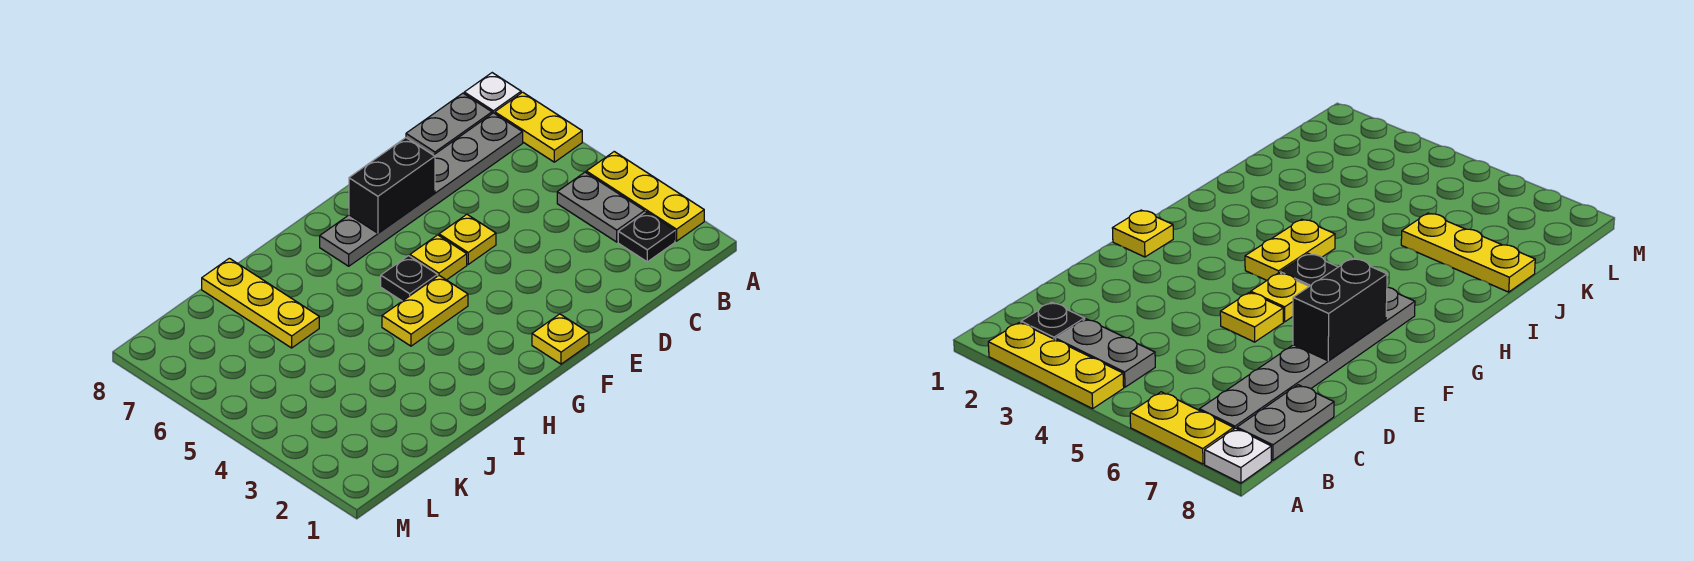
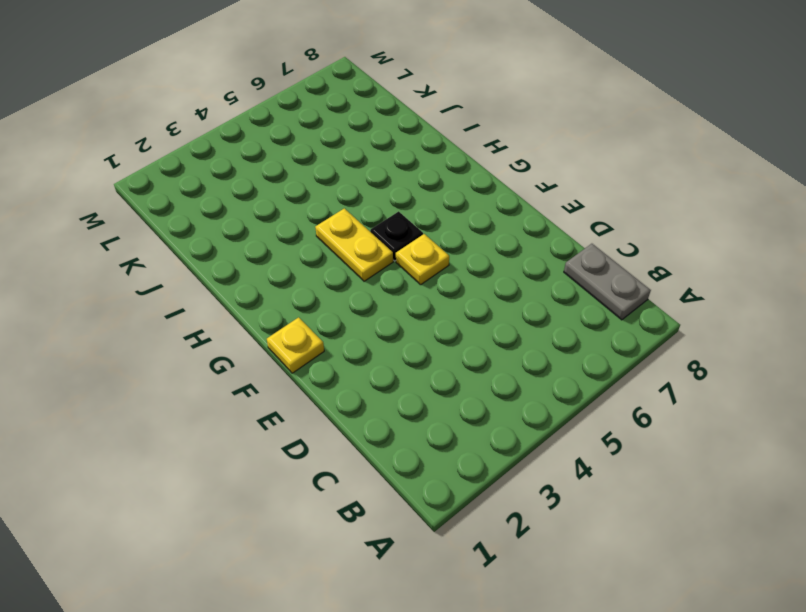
none -> yellow plate A2:A4 level 1
none -> yellow plate A6:A7 level 1
none -> white plate A8 level 1

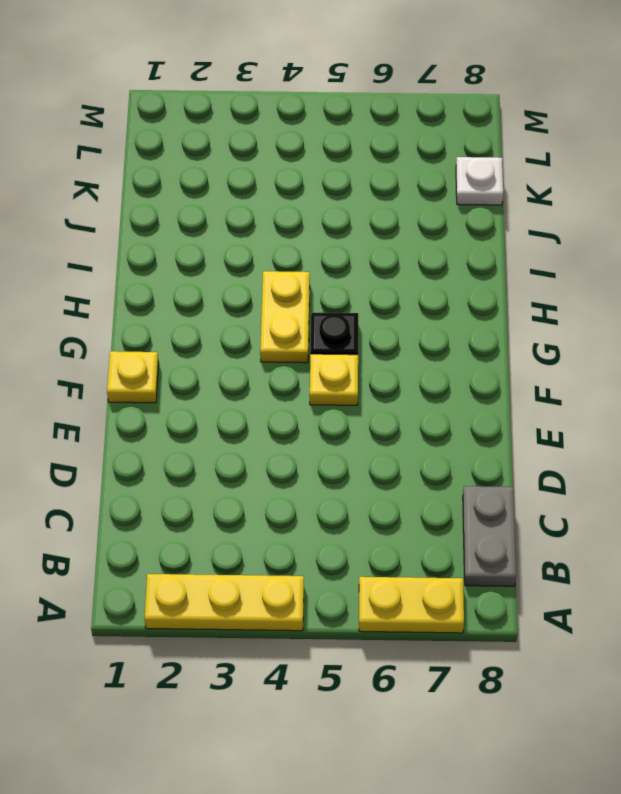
white plate K8 level 1 -> white plate A8 level 1
none -> black plate B2 level 1
none -> grey plate B3:B4 level 1
none -> grey plate B7:G7 level 1

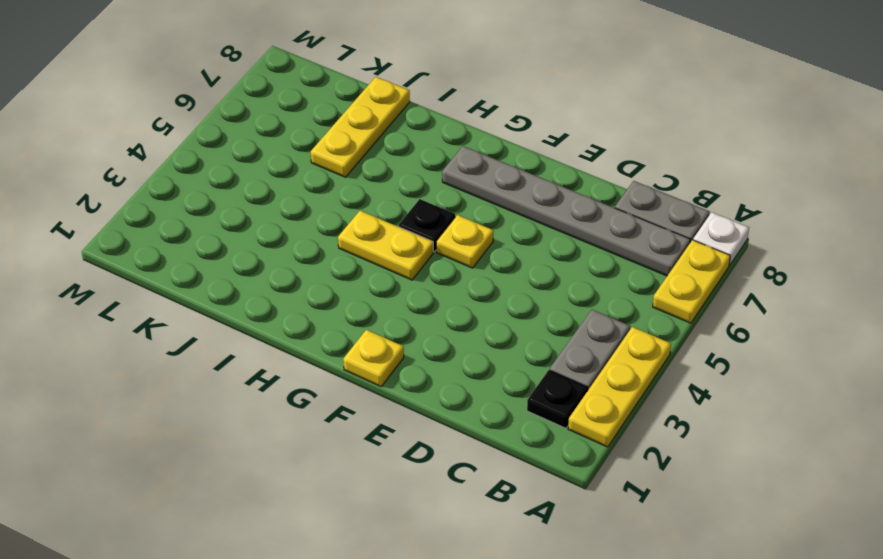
none -> yellow plate E5 level 1
none -> black brick E7:F7 level 2

